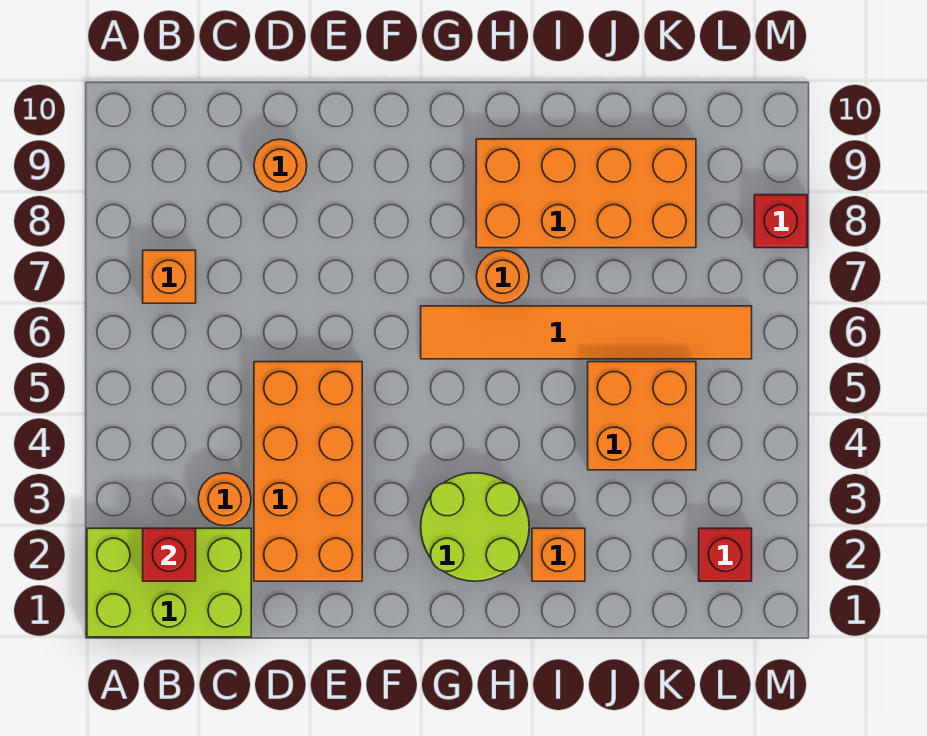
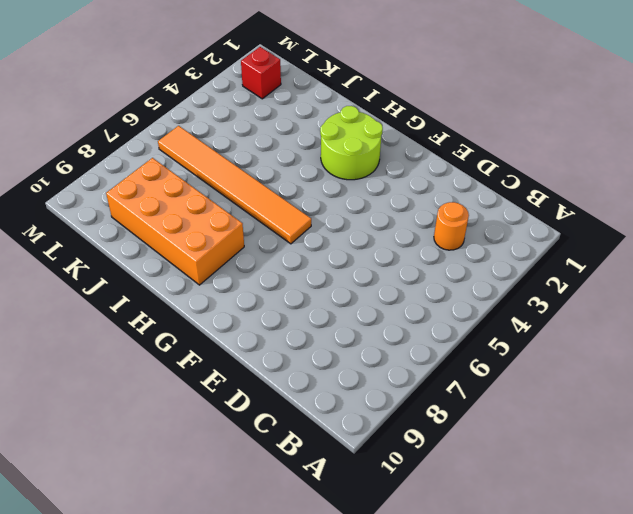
none -> lime brick A1:C2 level 1
none -> orange brick B7 level 1
none -> orange brick D2:E5 level 1

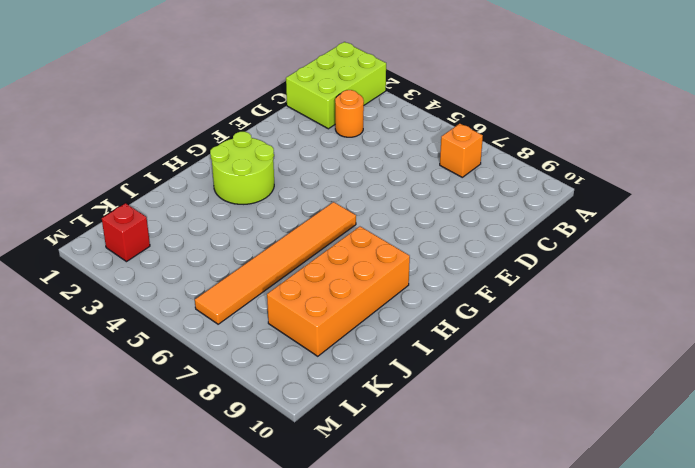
none -> orange brick D2:E5 level 1
none -> orange round brick D9 level 1
none -> orange round brick H7 level 1

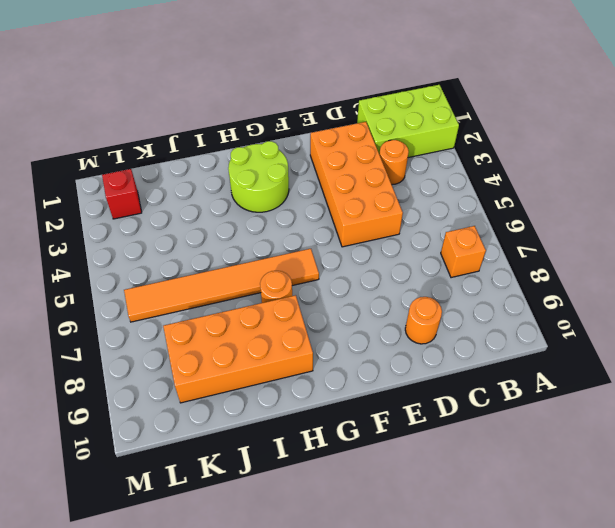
none -> orange brick I2 level 1
none -> orange brick J4:K5 level 1
none -> red brick M8 level 1

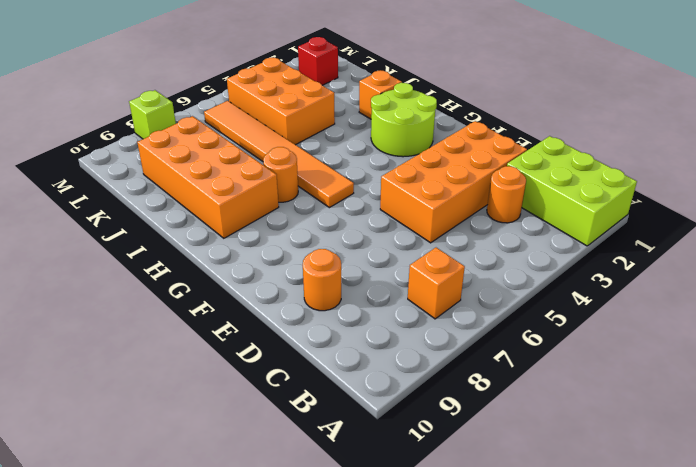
orange brick J4:L5 level 1 -> orange brick J4:K5 level 1
lime brick M8 level 1 -> red brick M8 level 1
none -> red brick B2 level 2

